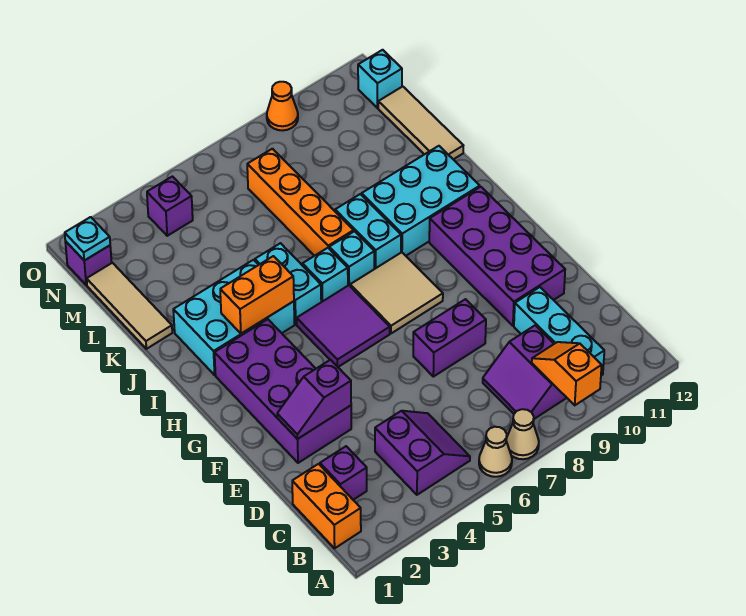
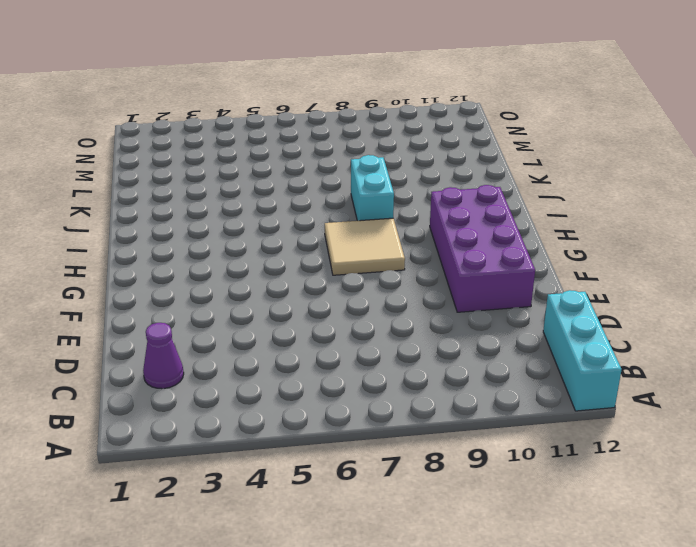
cyan brick A12:C12 level 1 -> cyan brick B10:D10 level 1
purple cone C2 level 1 -> purple brick C2 level 1
none -> tan cone A6 level 1
none -> tan cone A7 level 1
none -> orange brick B1:C1 level 1

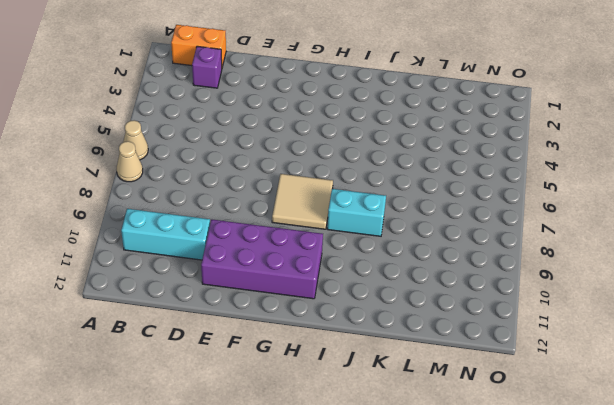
none -> purple slope B4:C5 level 1 top 4
none -> purple slope B8:C9 level 1 top 9
none -> purple brick E2:H3 level 1

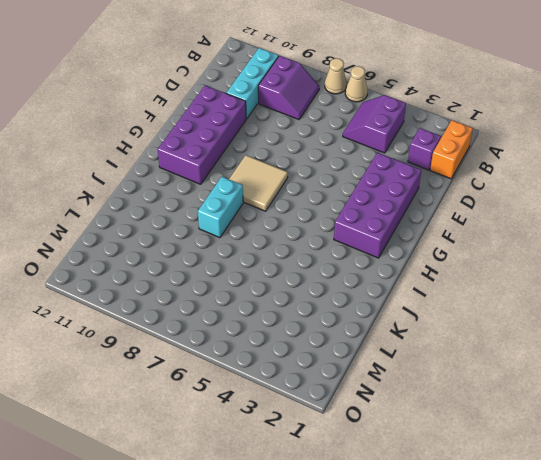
none -> purple brick E7:E8 level 1
none -> purple tile G5:H6 level 1
none -> cyan brick I2:J4 level 1

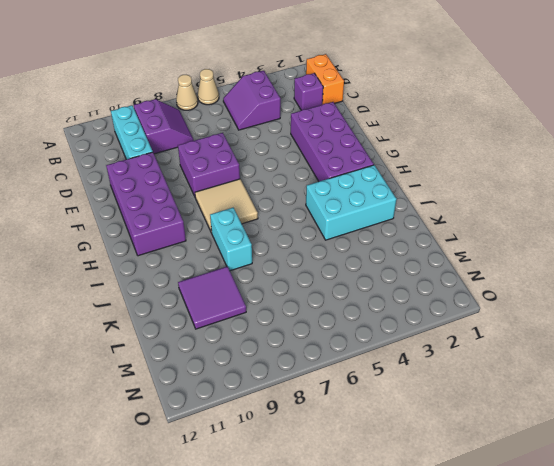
purple brick E7:F8 level 1 -> purple brick E7:E8 level 1
purple tile K9:L10 level 1 -> purple tile G5:H6 level 1
none -> cyan brick I5:J5 level 1
none -> cyan brick I6 level 1
none -> cyan brick I7 level 1

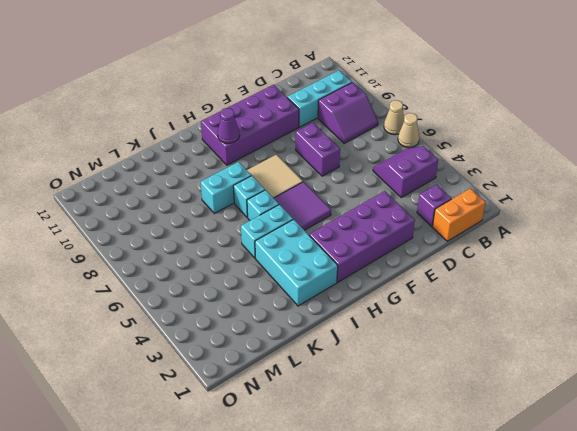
purple cone H10 level 2 -> none
none -> cyan brick I9:J11 level 1
none -> orange brick J7:M7 level 1
none -> tan tile K1:M1 level 1

